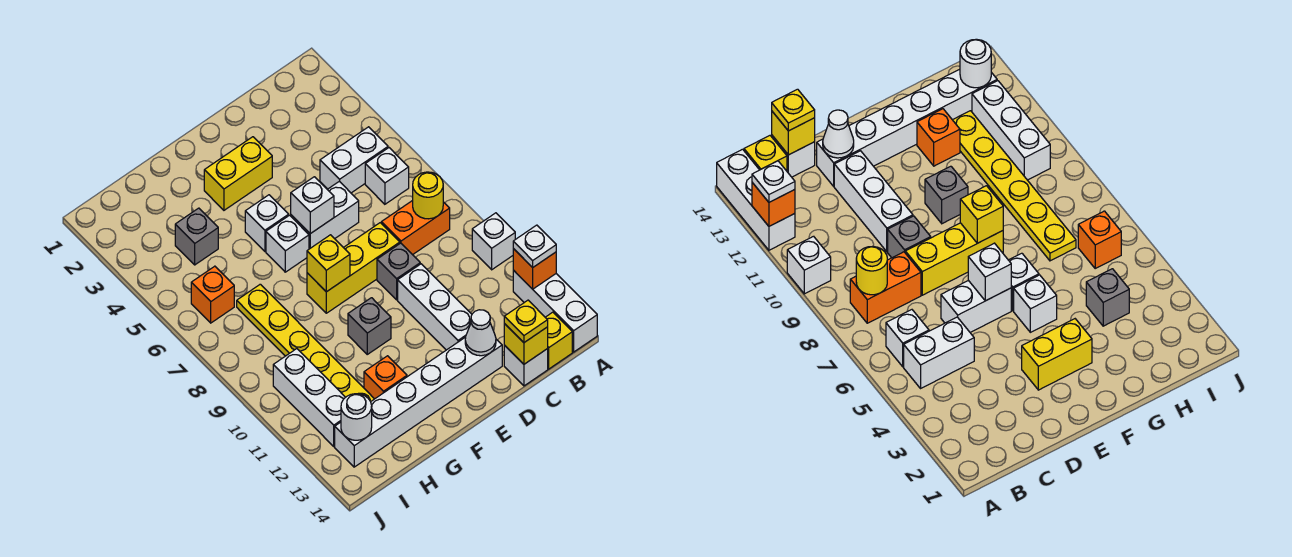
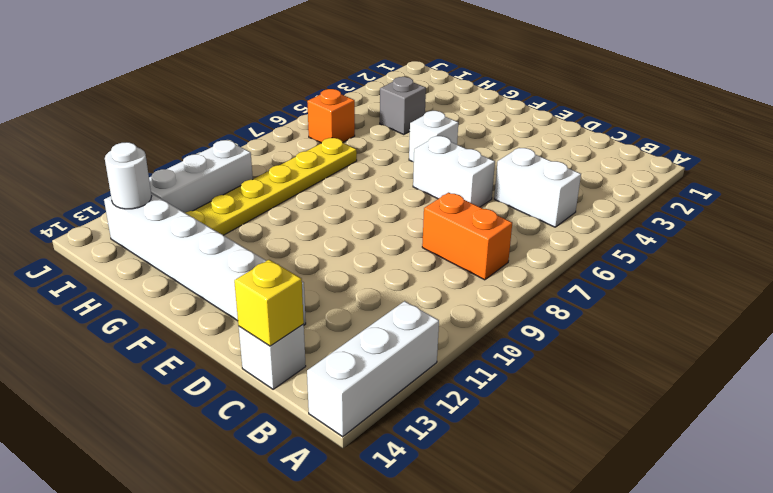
none -> white brick A10 level 1
none -> white brick B6 level 1
none -> yellow brick B14 level 1
none -> yellow brick D8:F8 level 1

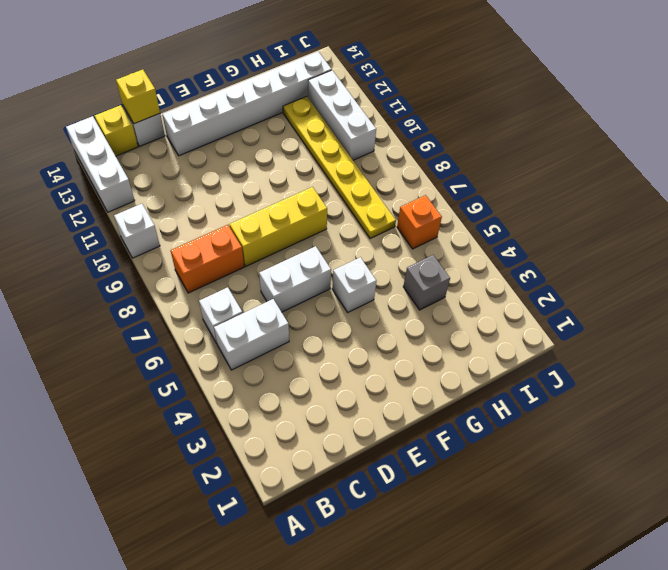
none -> grey brick D9 level 1
none -> white brick D10:D12 level 1
none -> yellow brick E3:F3 level 1
none -> white brick F6 level 1

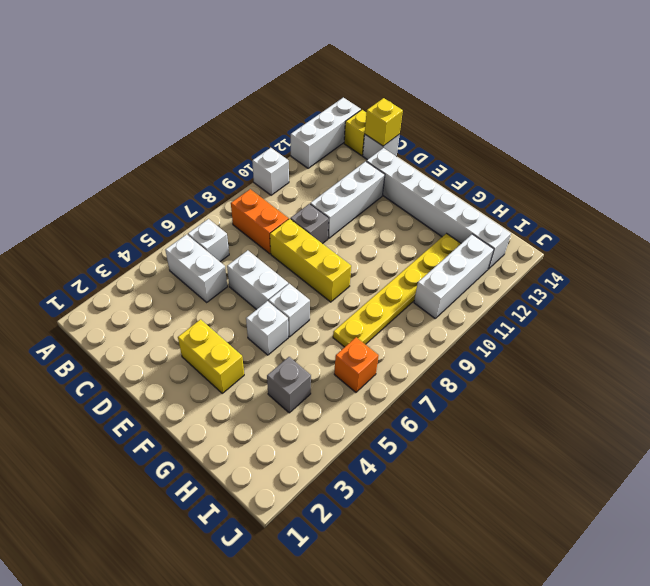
none -> grey brick F10 level 1
none -> orange brick G12 level 1
none -> orange brick A12 level 2
none -> yellow round brick B8 level 2

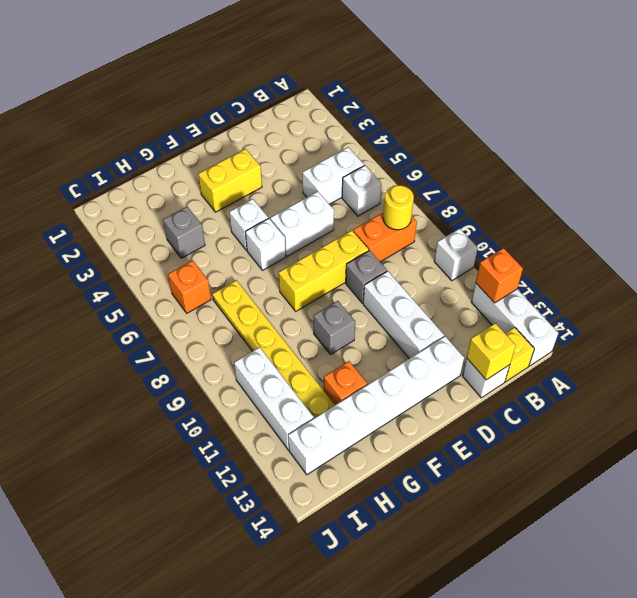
none -> white cone D13 level 2
none -> white brick E6 level 2
none -> yellow brick F8 level 2
none -> white round brick I13 level 2

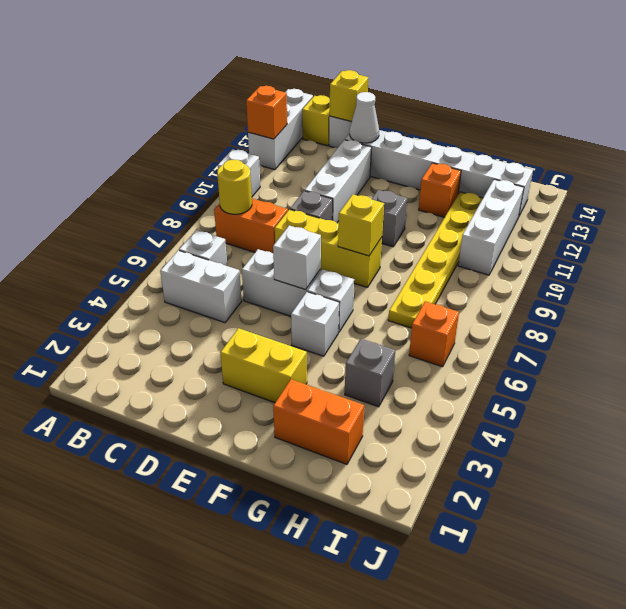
orange brick G2:H2 level 1 -> none
none -> white round brick I13 level 2
none -> white plate A12 level 3
none -> yellow plate C14 level 3

